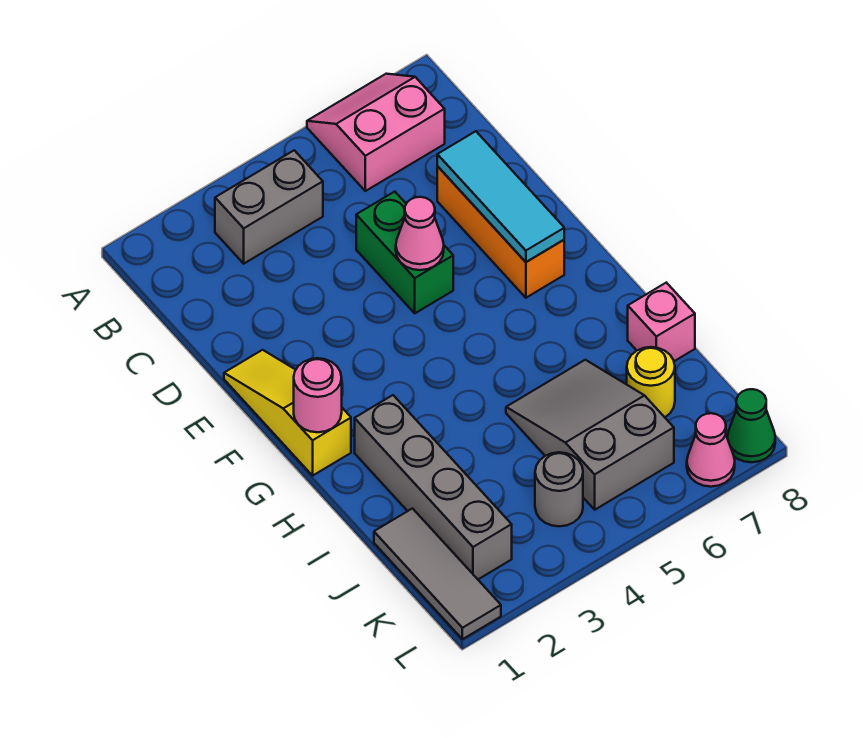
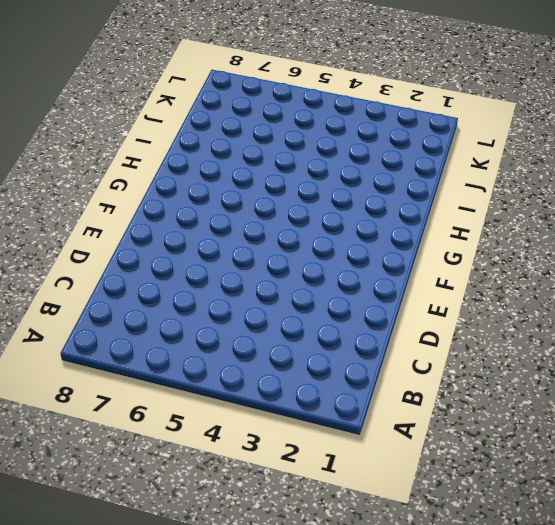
none -> pink slope A6:B7 level 1 top B
none -> grey brick B3:B4 level 1
none -> green brick D5:E5 level 1

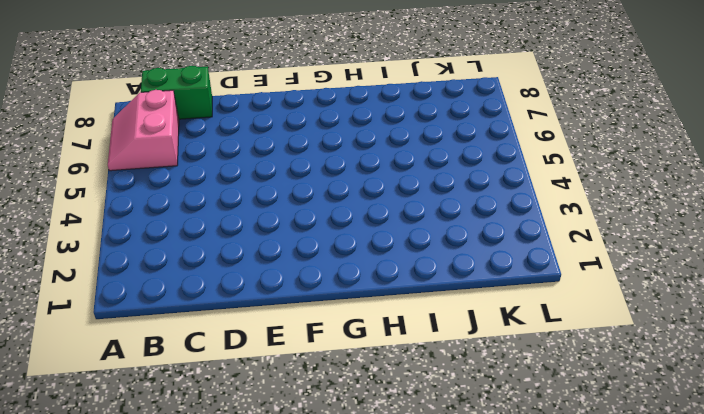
green brick B8:C8 level 1 -> green brick D5:E5 level 1
none -> grey brick B3:B4 level 1
none -> orange brick D7:F7 level 1
none -> yellow slope E1:G1 level 1 top G

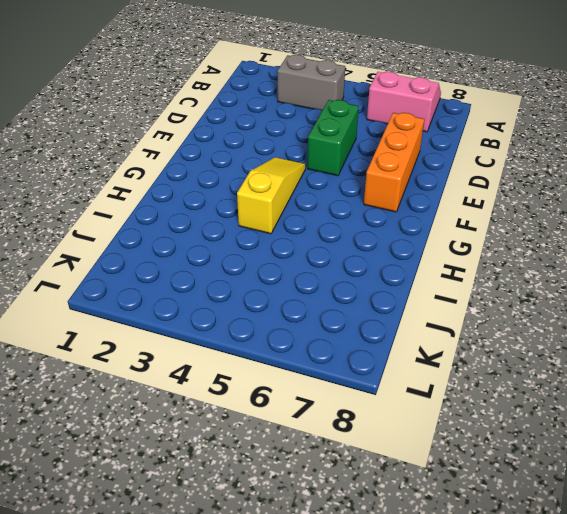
yellow slope F4:H4 level 1 top H -> yellow slope E1:G1 level 1 top G
none -> grey brick H2:K2 level 1
none -> grey slope I5:K6 level 1 top K
none -> pink brick I8 level 1

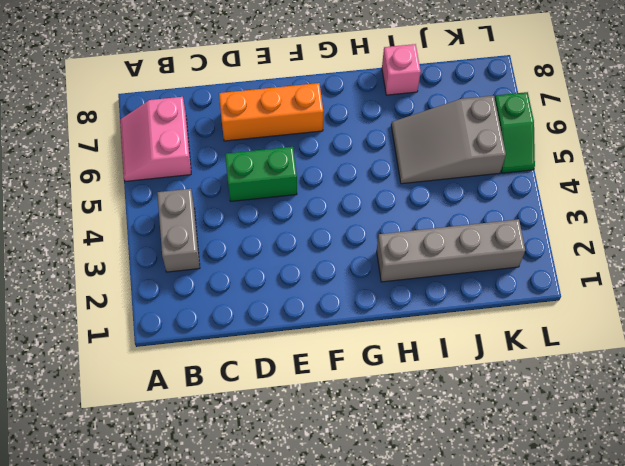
green slope L5:L6 level 1 top 6 -> none
none -> yellow slope E1:G1 level 1 top G
none -> grey tile J1:L1 level 1
none -> yellow round brick J7 level 1

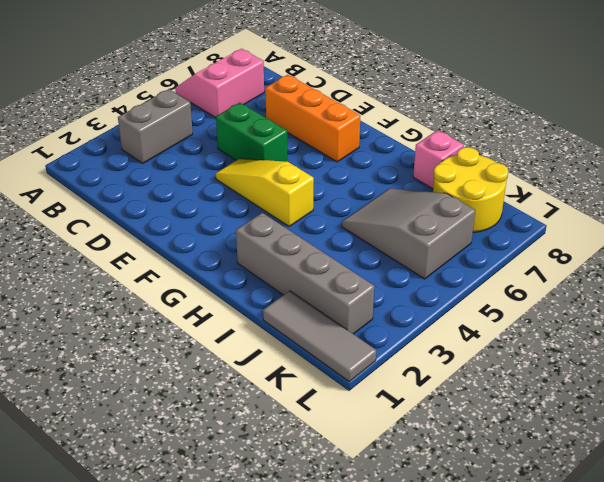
yellow slope E4:G4 level 1 top G -> yellow slope E1:G1 level 1 top G
yellow round brick J7:K8 level 1 -> yellow round brick J7 level 1
none -> grey round brick K4 level 1
none -> pink cone L7 level 1
none -> green cone L8 level 1

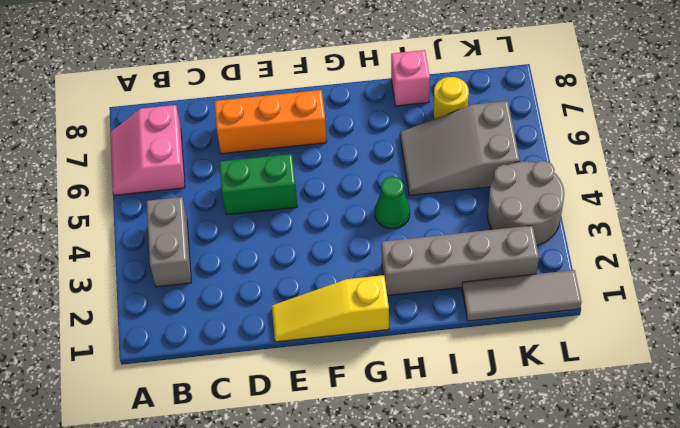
green cone H4 level 1 -> green cone L8 level 1
grey round brick K3:L4 level 1 -> grey round brick K4 level 1
none -> pink cone L7 level 1
none -> cyan tile D7:F7 level 2
none -> pink cone E5 level 2

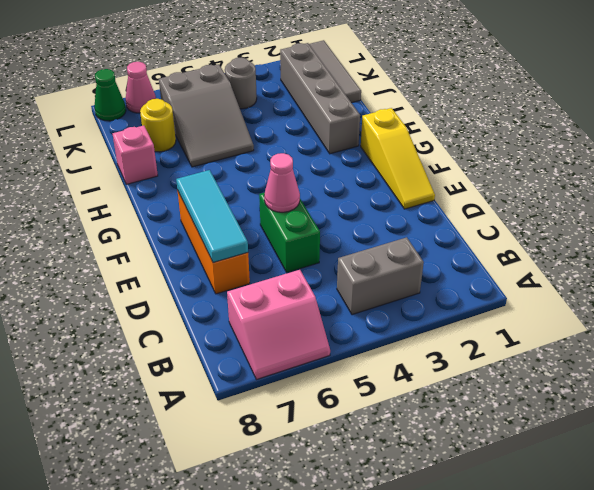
none -> pink round brick G1 level 2

